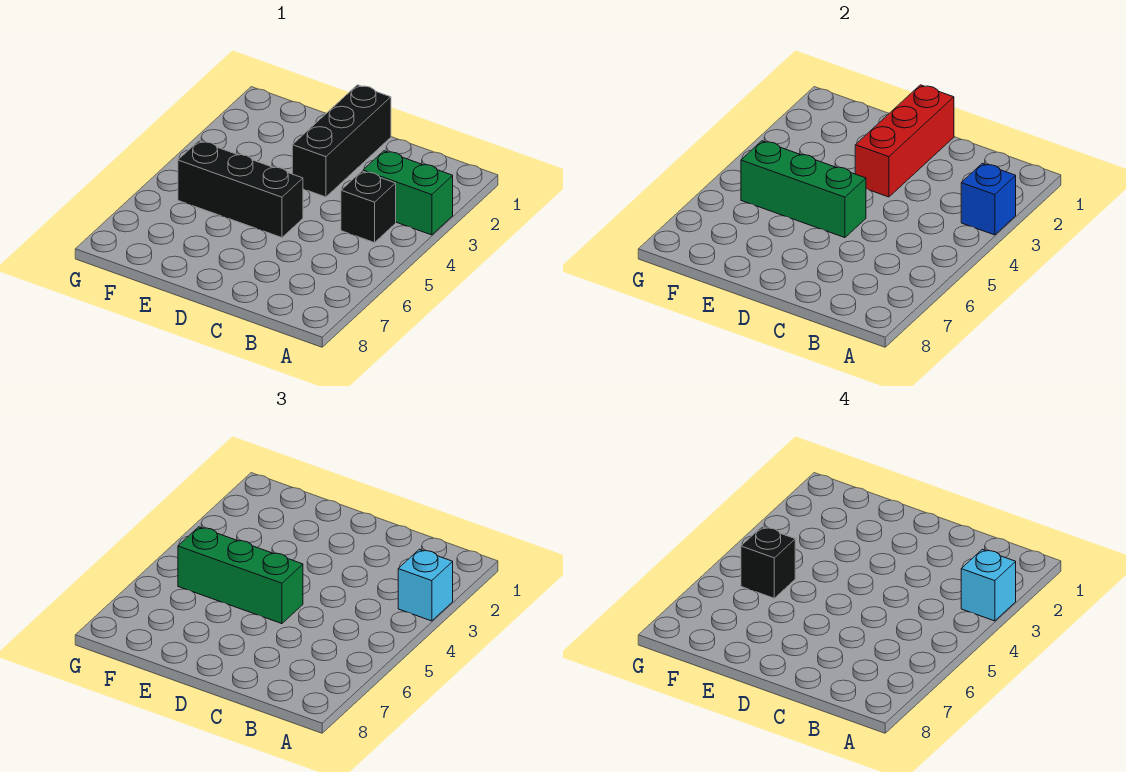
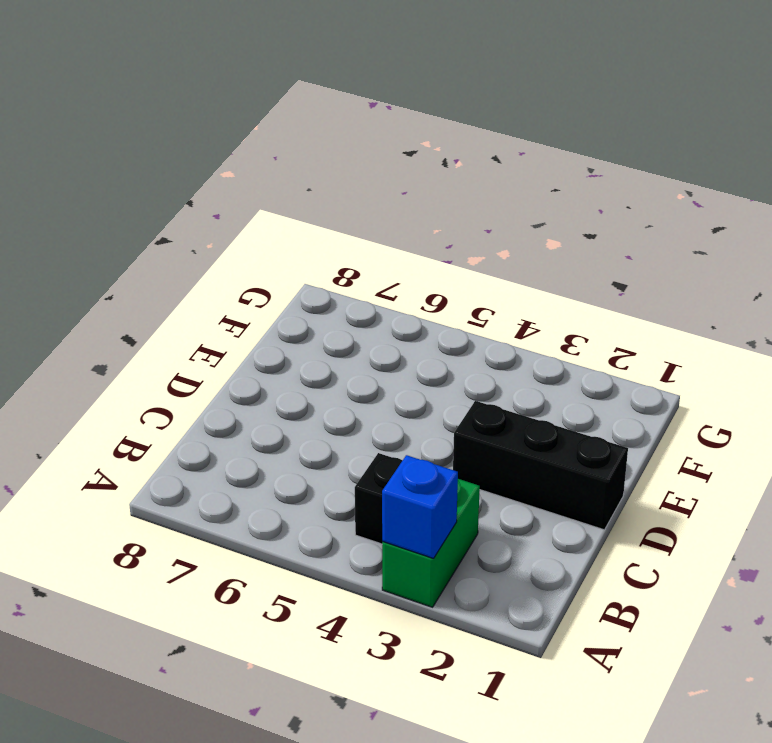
none -> black brick D5:F5 level 1
none -> red brick D1:D3 level 2

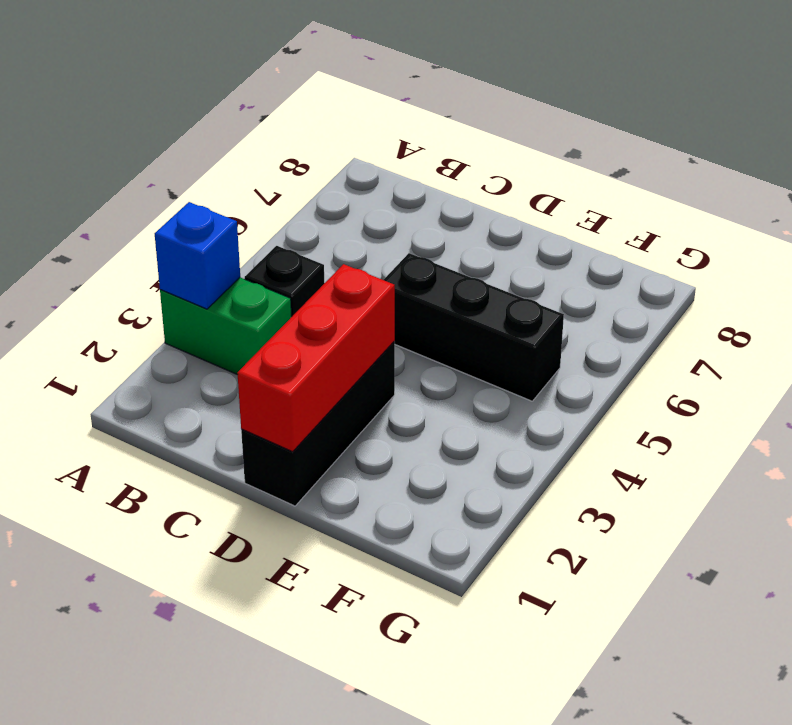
none -> green brick D5:F5 level 2
none -> cyan brick A3 level 3

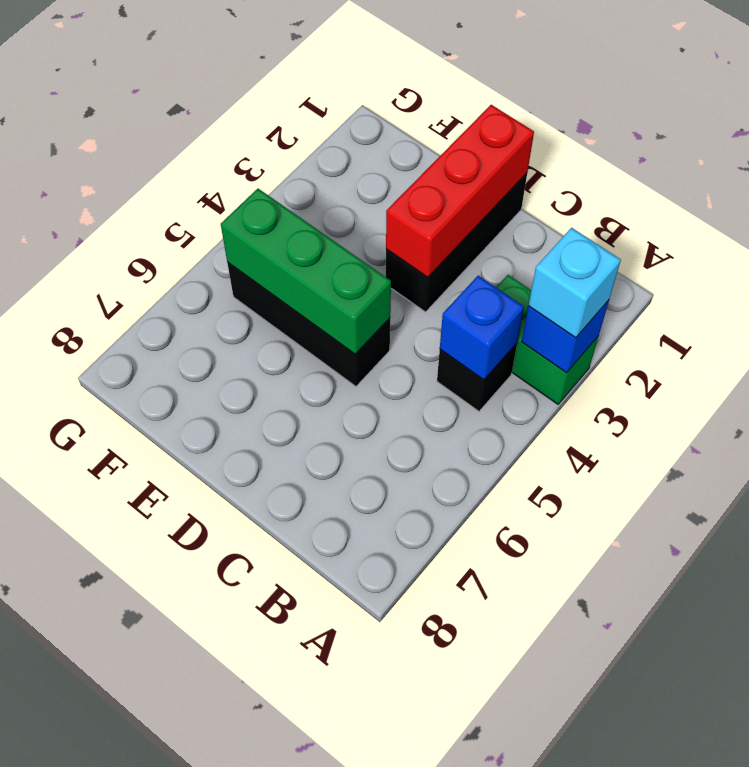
blue brick B4 level 2 -> none
none -> green brick D5:F5 level 3
none -> cyan brick A3 level 4

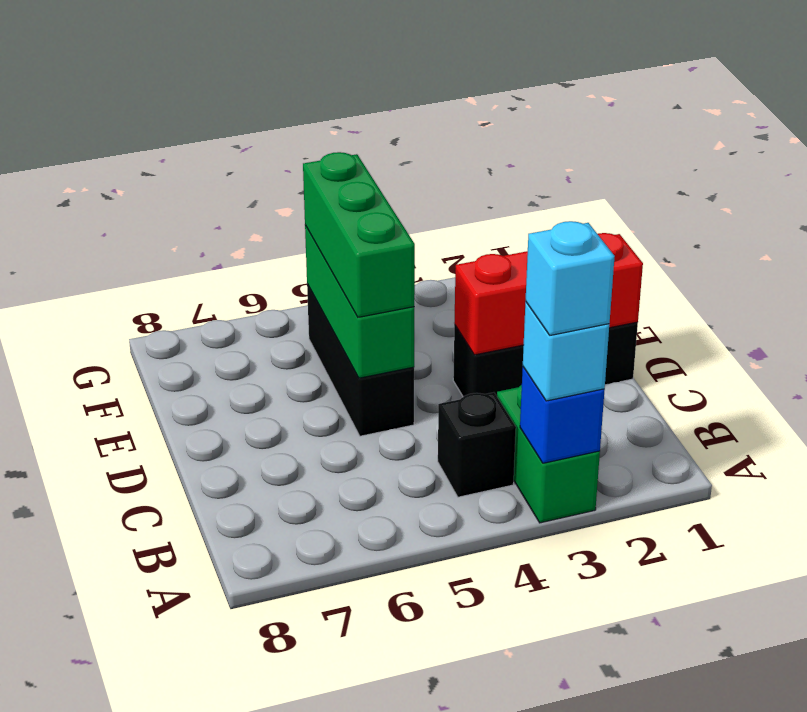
none -> black brick F5 level 4

